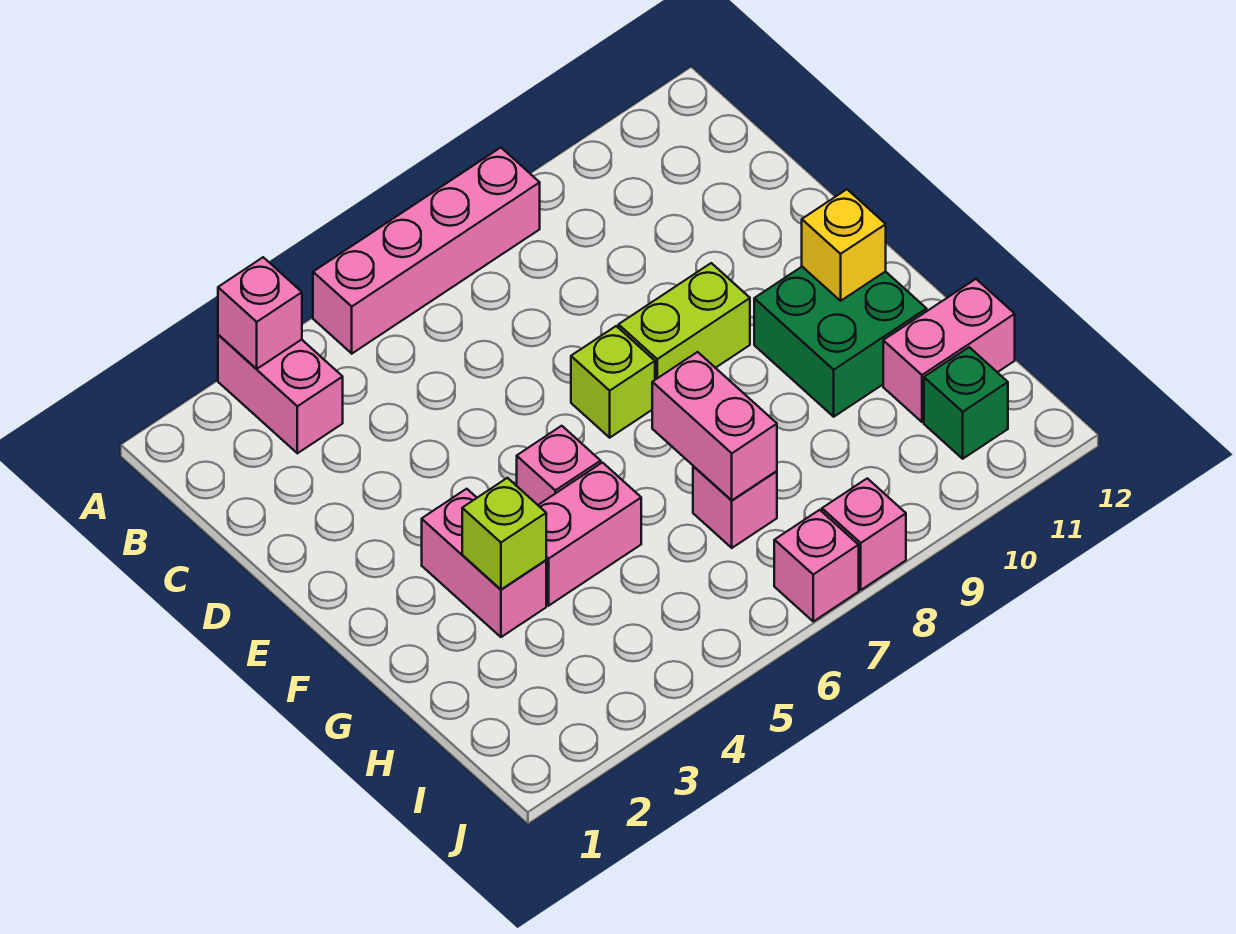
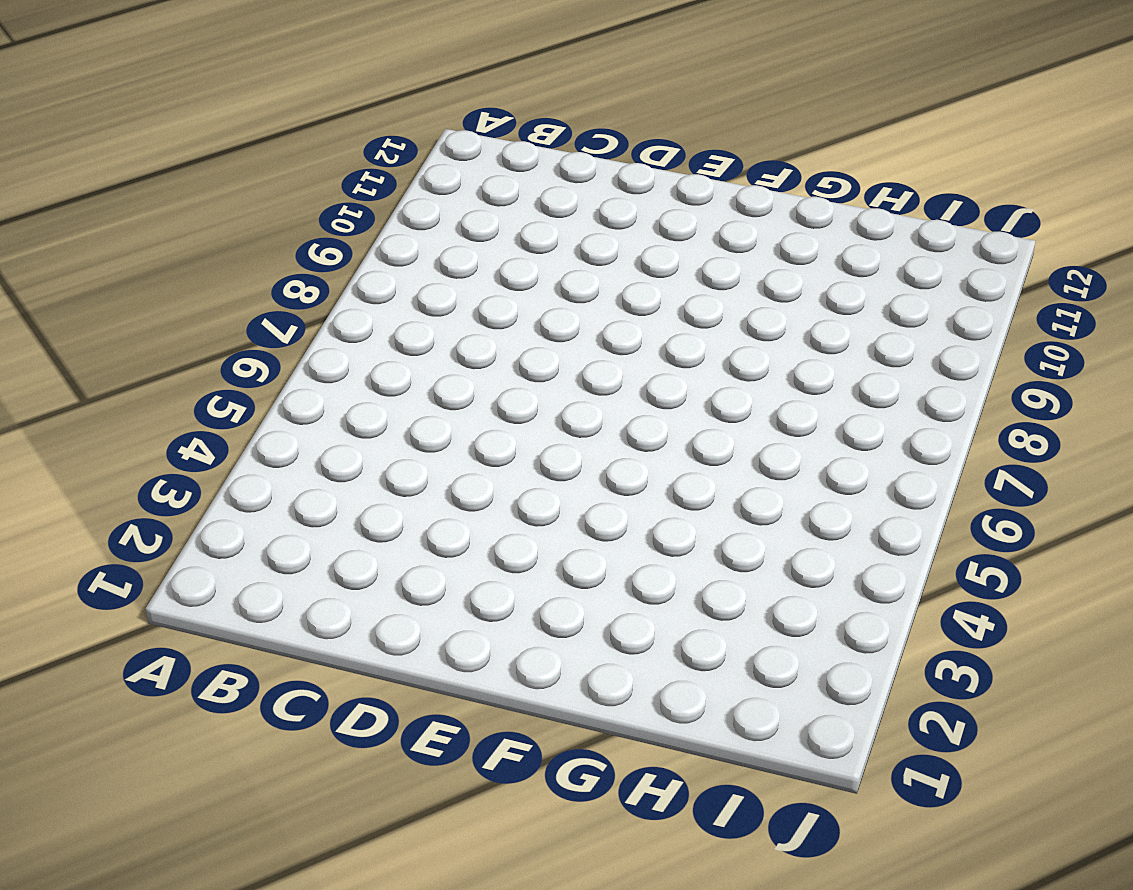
none -> pink brick A3:B3 level 1
none -> pink brick A5:A8 level 1
none -> lime brick E7 level 1

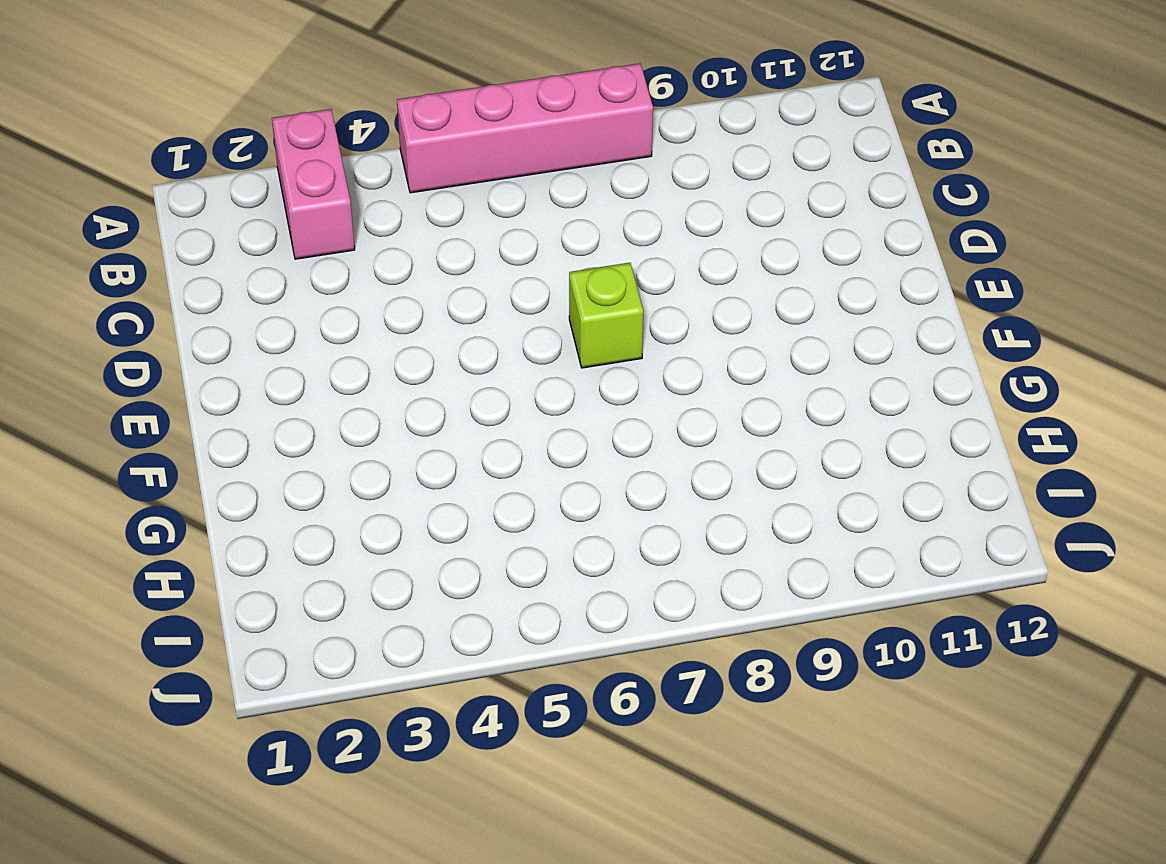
none -> lime brick E8:E9 level 1
none -> pink brick F3:G3 level 1
none -> pink brick F5 level 1

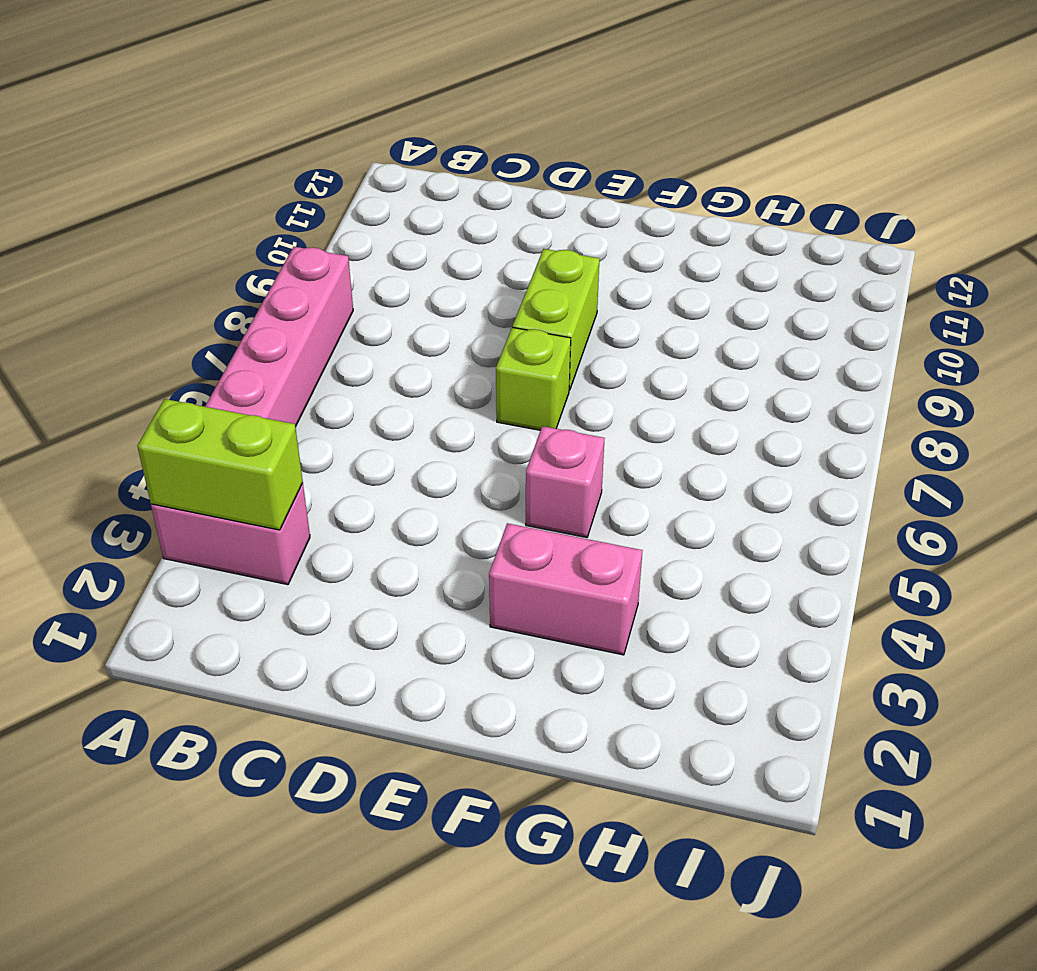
lime brick A3:B3 level 2 -> pink brick A3 level 2
none -> green brick F10:G11 level 1
none -> pink brick G4:G5 level 1
none -> pink brick H7 level 1

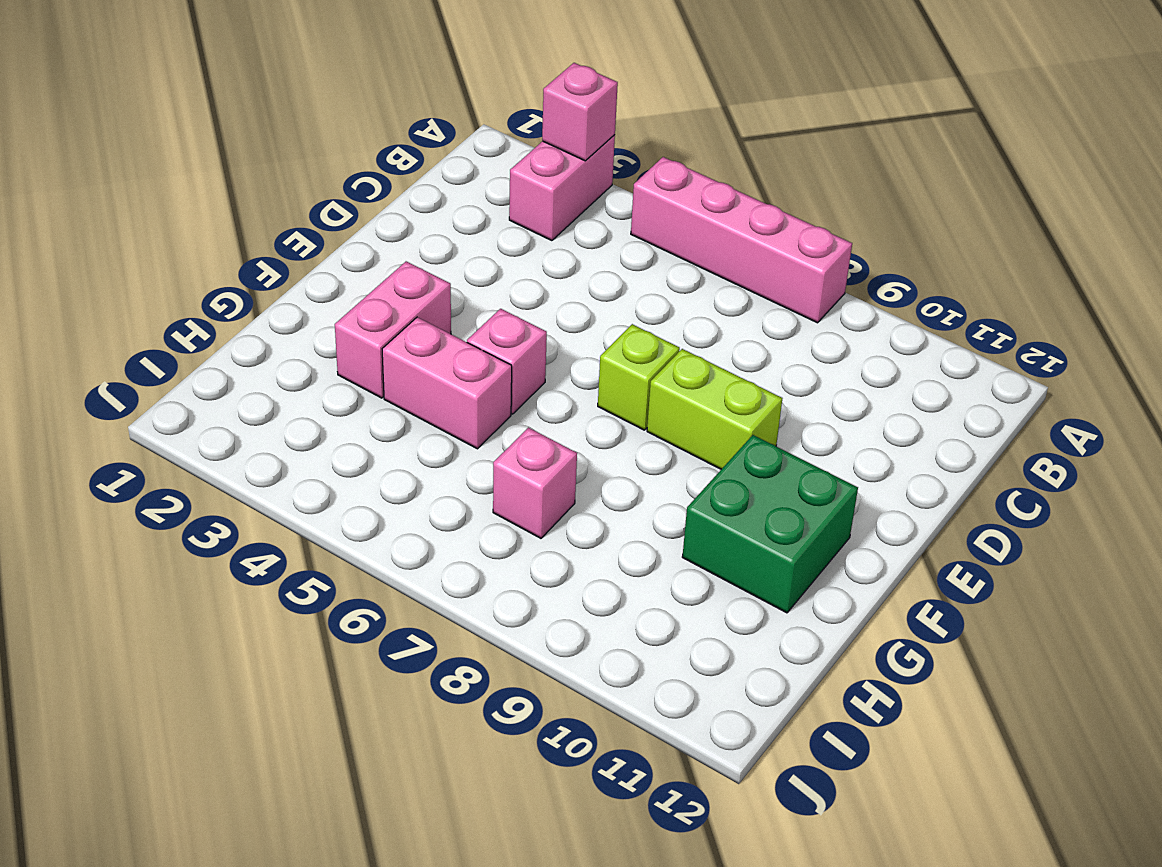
none -> pink brick H11:H12 level 1
none -> green brick I11 level 1
none -> pink brick J7 level 1

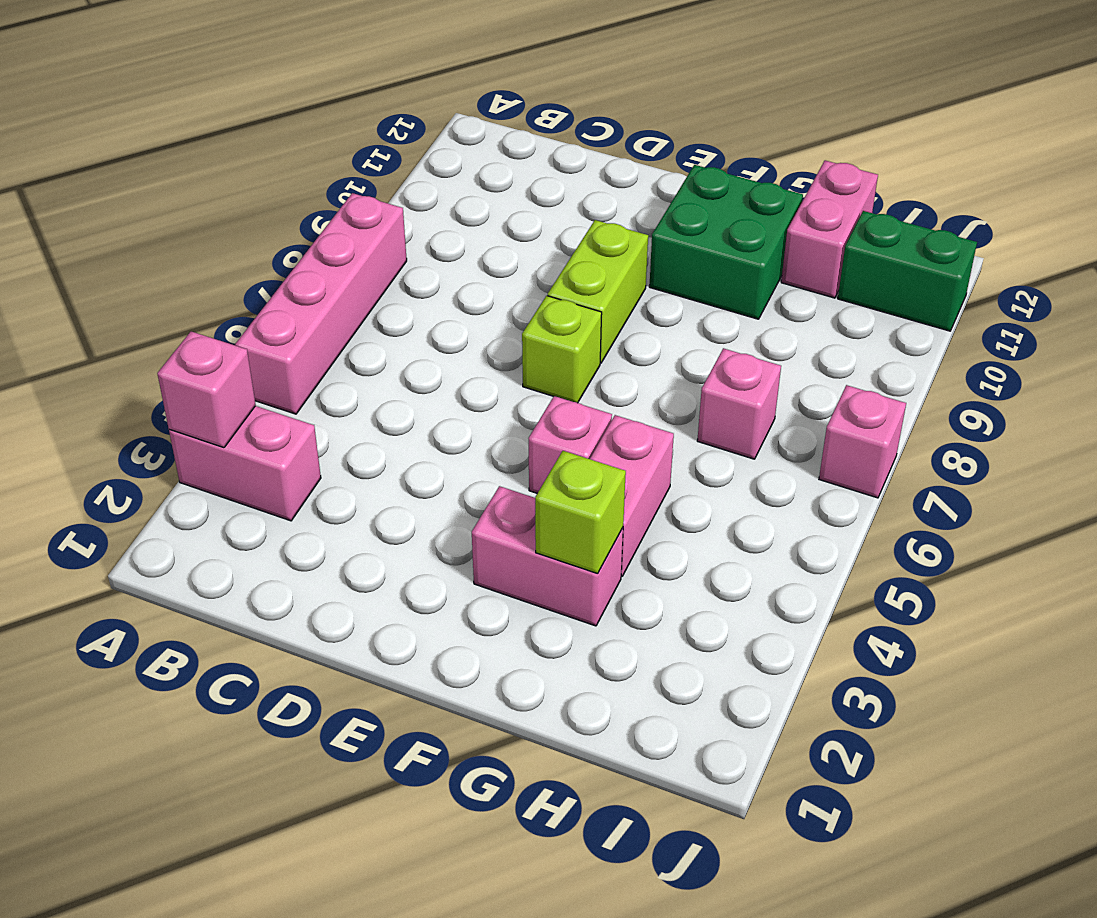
green brick I11:J11 level 1 -> green brick I11 level 1
none -> pink brick J8 level 1
none -> yellow brick F11 level 2
none -> pink brick G7:H7 level 2

